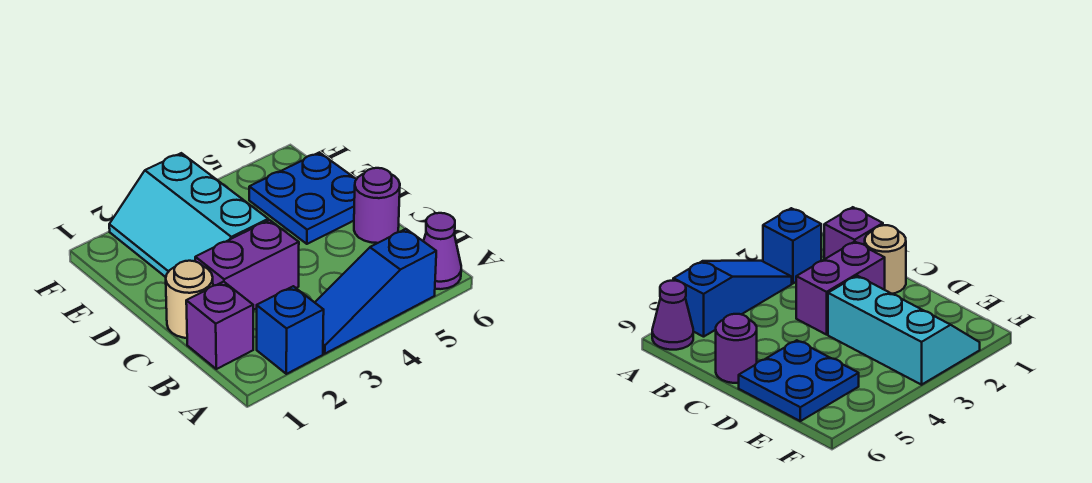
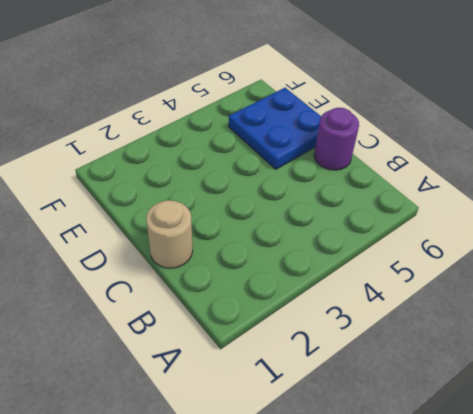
none -> blue brick A2 level 1
none -> blue slope A3:A5 level 1 top 5

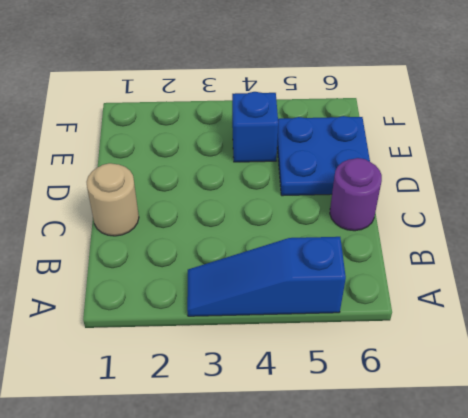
blue brick E4 level 1 -> blue brick A2 level 1
none -> purple cone A6 level 1
none -> purple brick B1 level 1

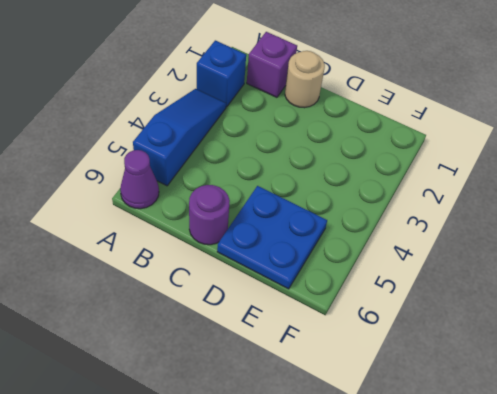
none -> purple brick C2:C3 level 1
none -> cyan slope D2:F3 level 1 top 3

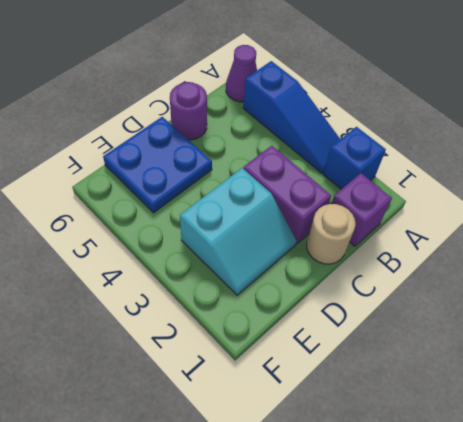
cyan slope D2:E3 level 1 top 3 -> cyan slope D2:F3 level 1 top 3

